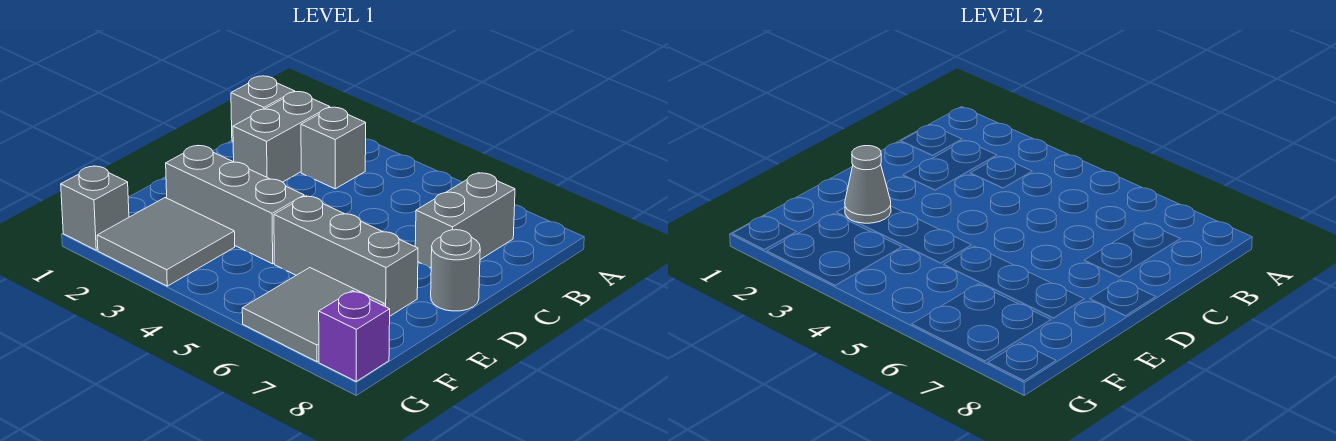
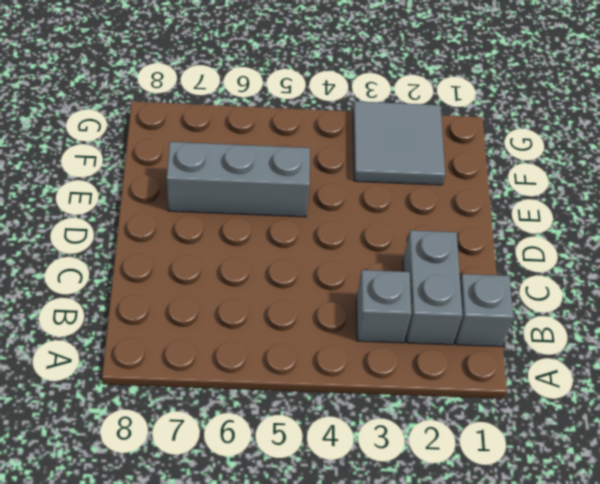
none -> grey brick B7:C7 level 1
none -> grey round brick D8 level 1
none -> grey brick E2:E4 level 1

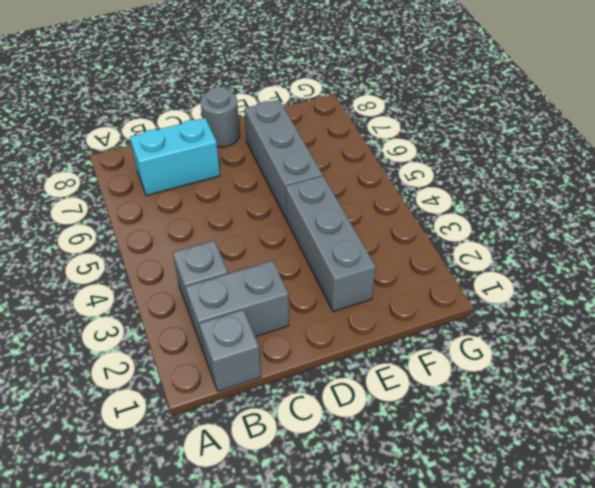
cyan brick B7:C7 level 1 -> grey brick B7:C7 level 1
none -> grey tile F2:G3 level 1
none -> grey tile F6:G7 level 1
none -> grey brick G1 level 1

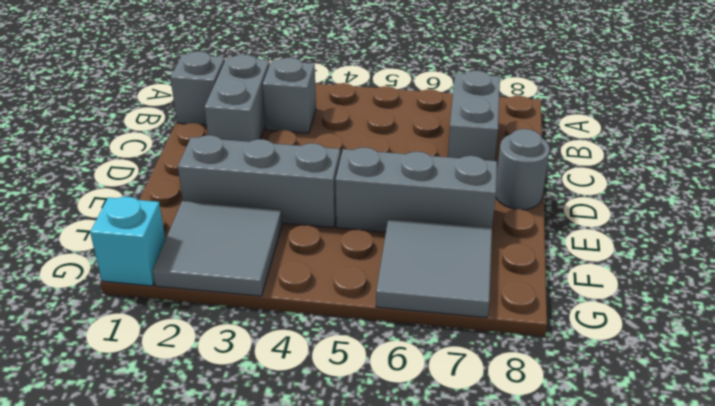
cyan brick G1 level 1 -> grey brick G1 level 1
none -> purple brick G8 level 1
none -> grey cone E2 level 2

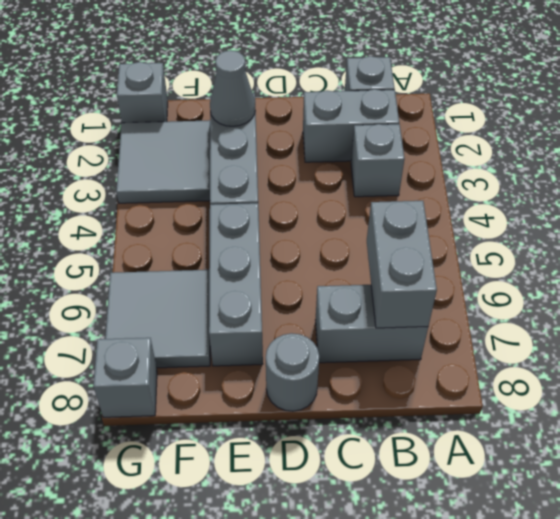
grey brick B6:B7 level 2 -> none
grey brick G8 level 1 -> purple brick G8 level 1

